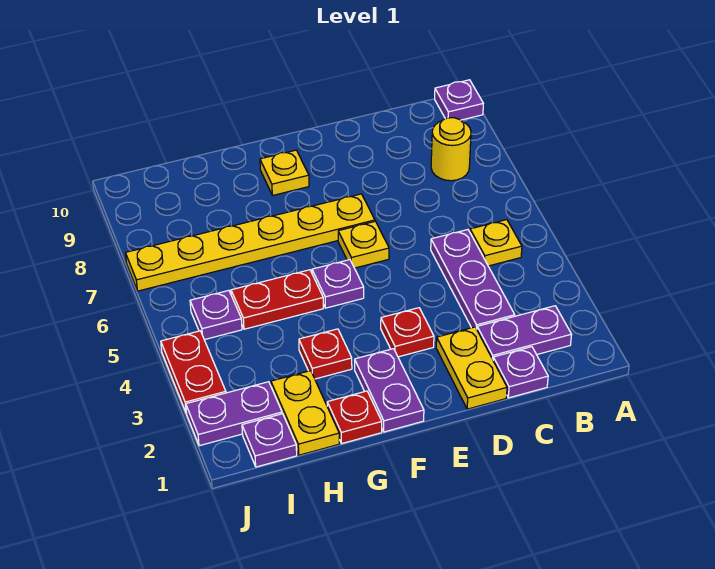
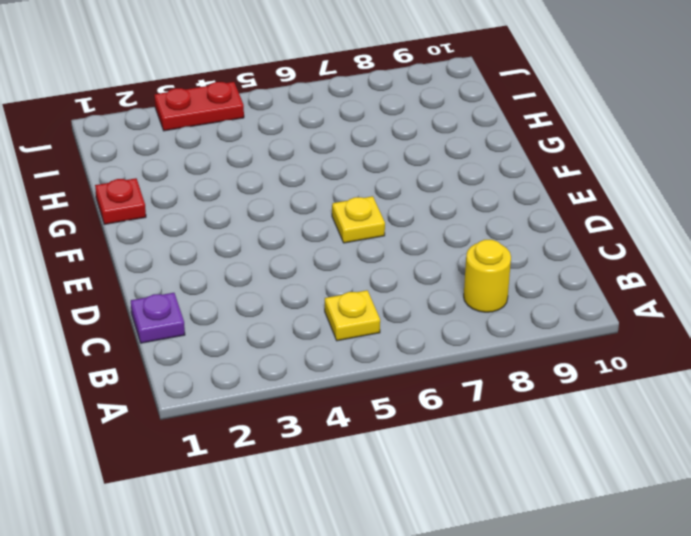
none -> purple plate A10 level 1
none -> purple plate B2:C2 level 1
none -> purple plate C3:C5 level 1

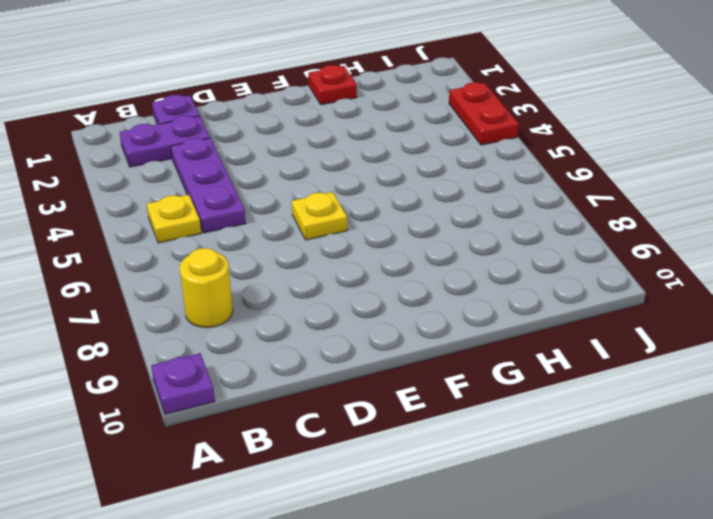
none -> yellow plate D1:D2 level 1
none -> red plate E3 level 1
none -> yellow plate E7:J7 level 1

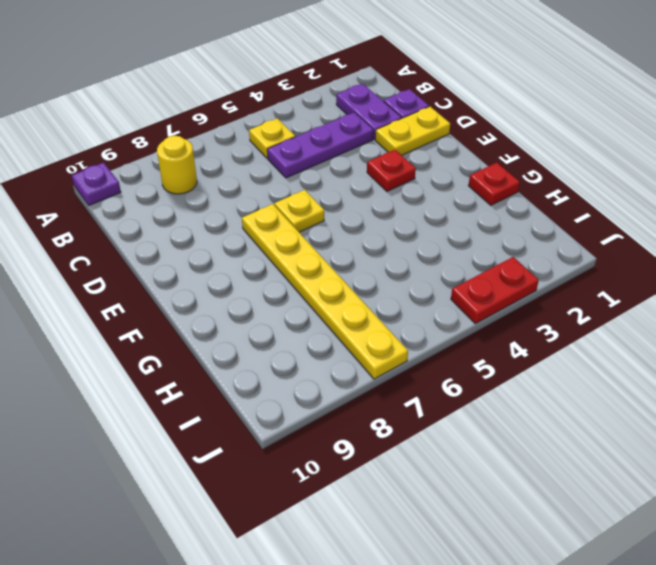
none -> purple plate F1:F2 level 1
none -> purple plate F5 level 1
none -> yellow plate F9 level 1

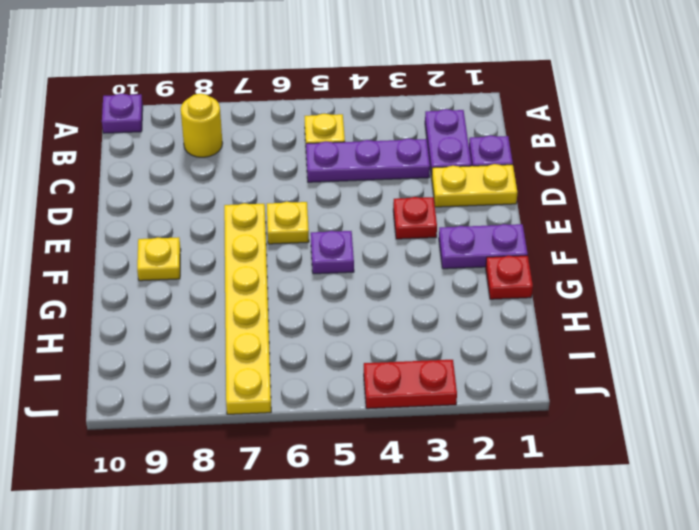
none -> red plate G3 level 1
none -> red plate G5:H5 level 1
none -> yellow plate H1:H2 level 1

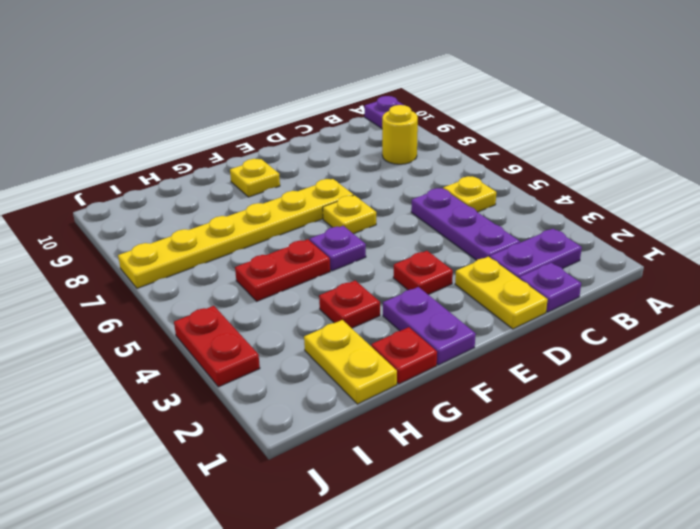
none -> purple plate I1 level 1
none -> purple plate I2:J2 level 1
none -> purple plate I5 level 1

